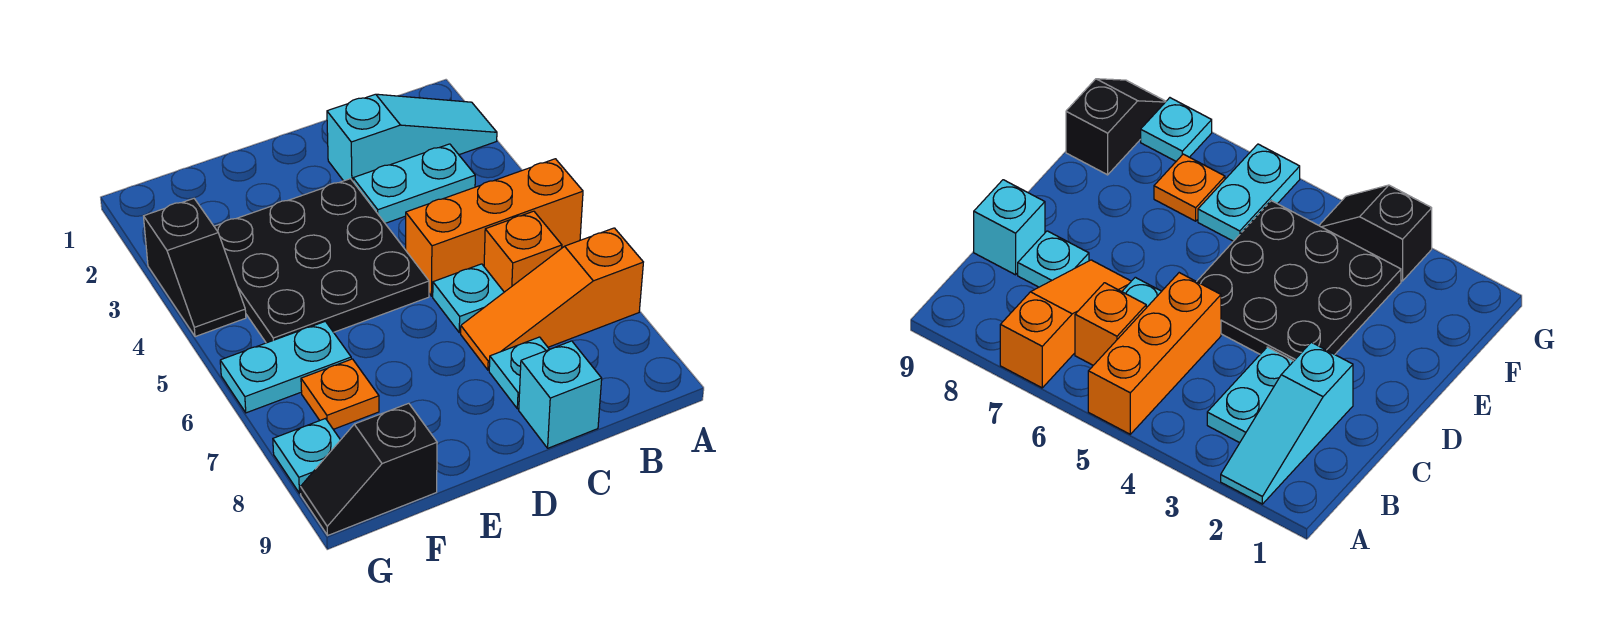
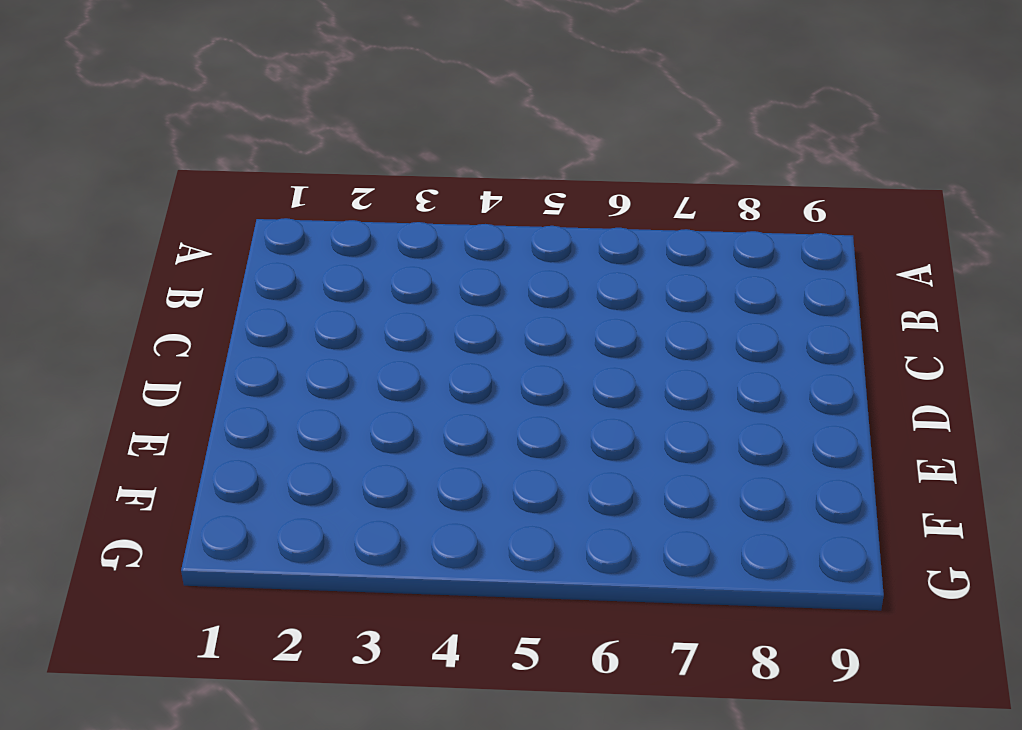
none -> cyan slope A2:C2 level 1 top C
none -> orange brick A5:C5 level 1
none -> orange slope A7:C7 level 1 top A

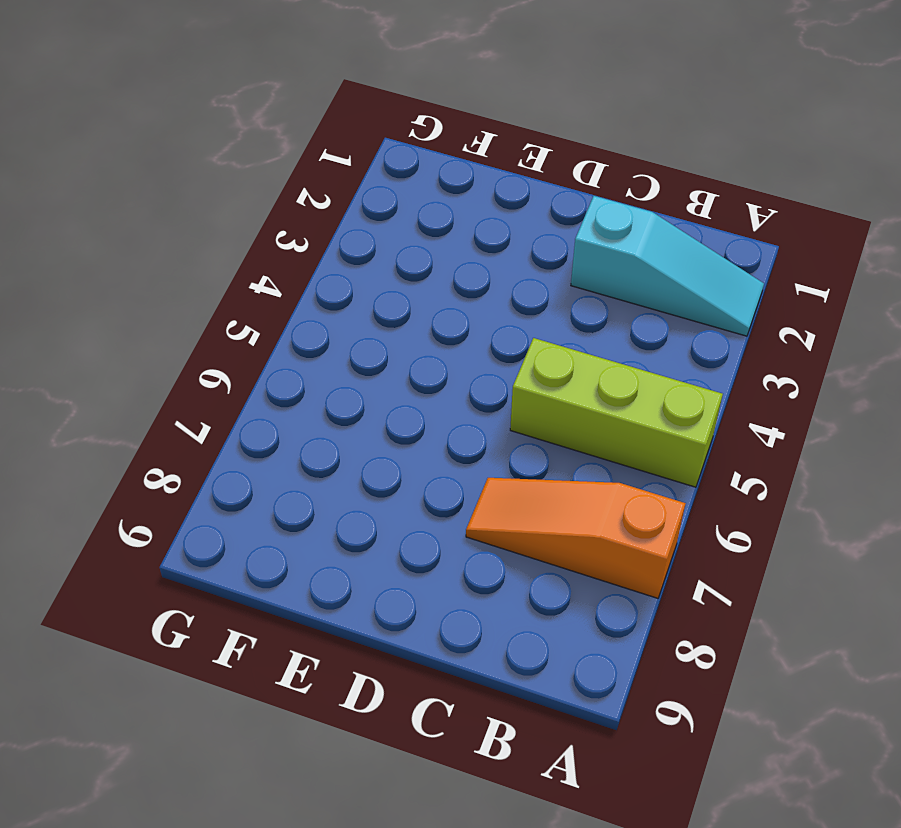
lime brick A5:C5 level 1 -> orange brick A5:C5 level 1
none -> cyan plate B3:C3 level 1
none -> orange brick B6 level 1
none -> cyan plate C6 level 1

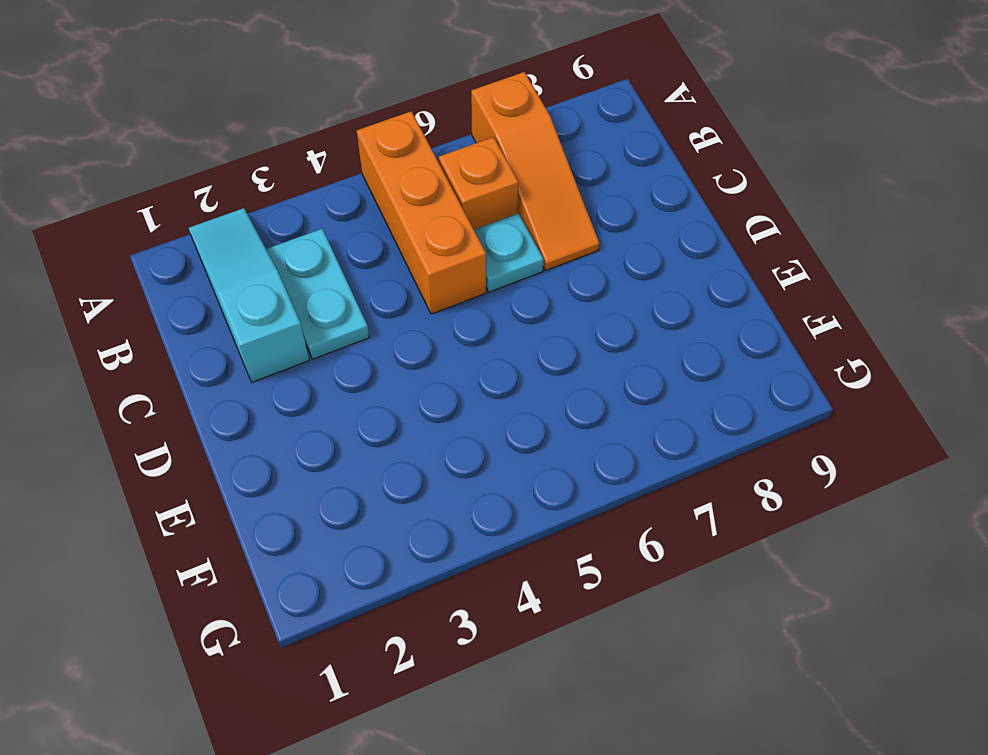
none -> cyan plate C8 level 1
none -> cyan brick C9 level 1
none -> black plate D3:F5 level 1

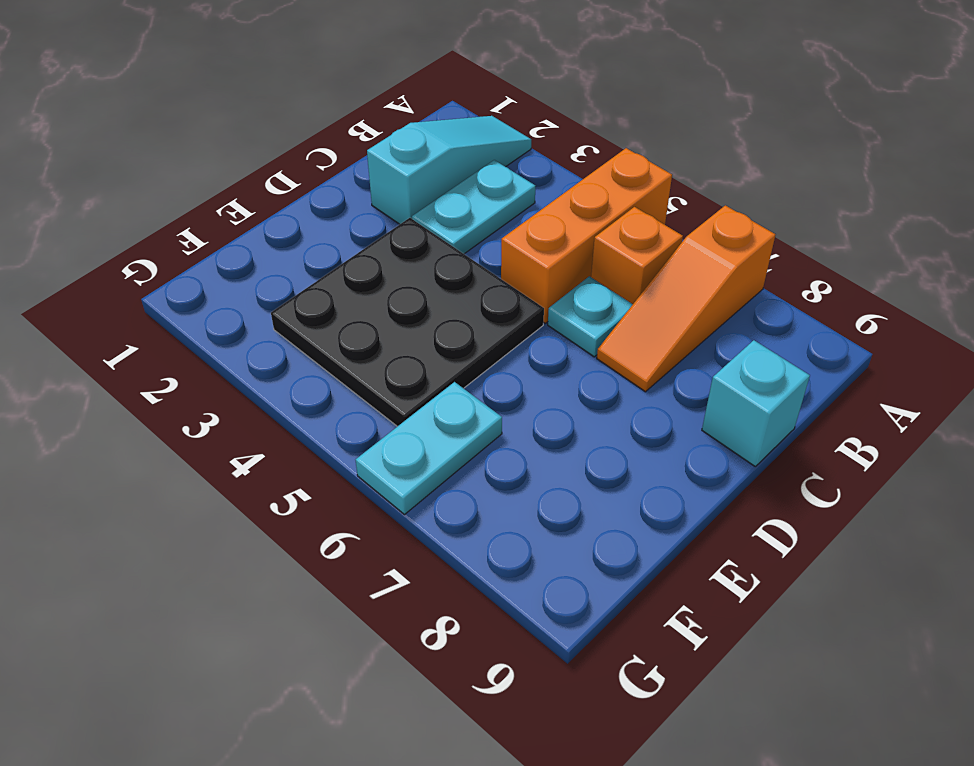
none -> cyan plate C8 level 1
none -> orange plate F7 level 1
none -> black slope F9:G9 level 1 top F

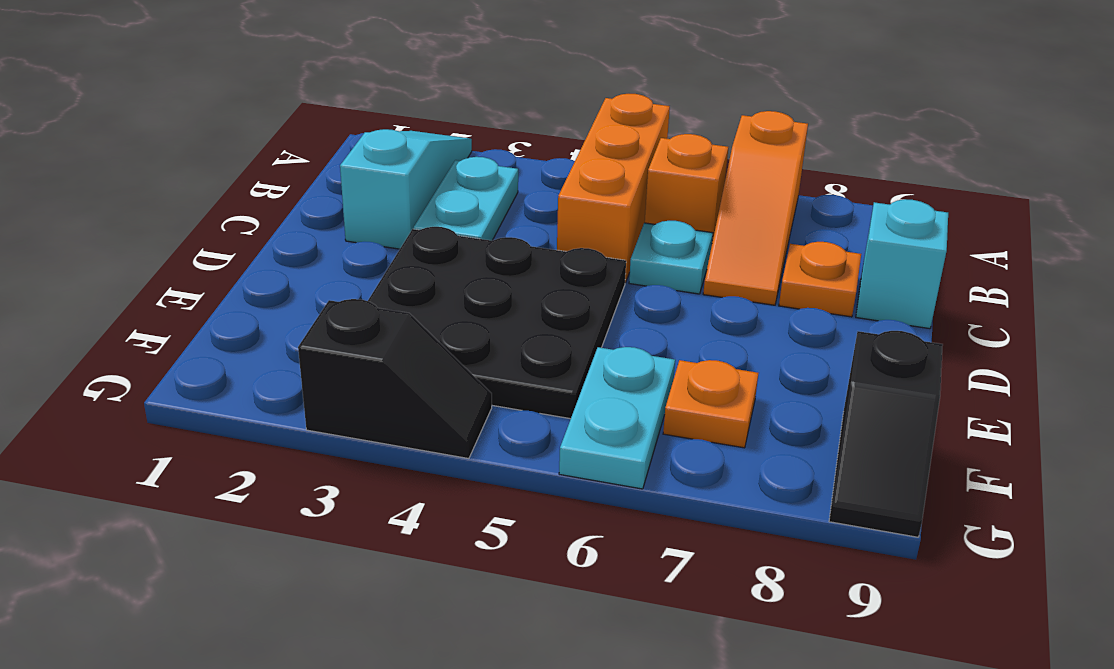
orange plate C8 level 1 -> cyan plate C8 level 1
none -> cyan plate G8 level 1

